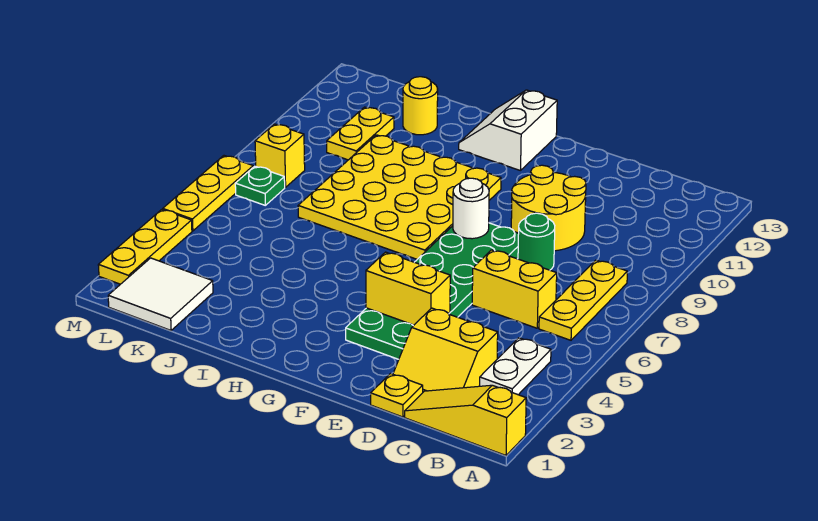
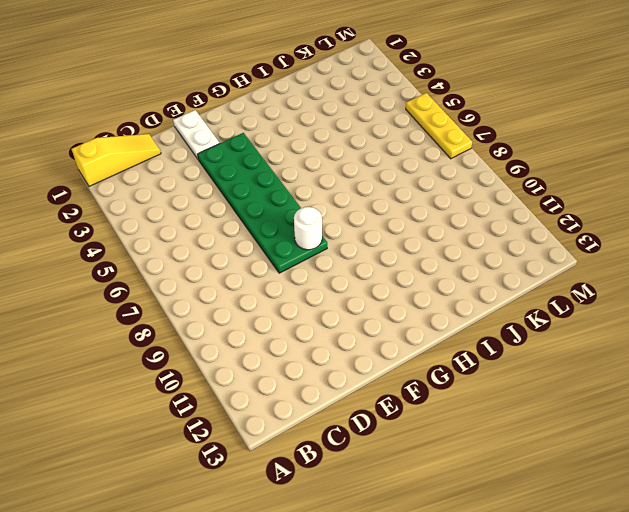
white plate E1:E2 level 1 -> white plate B3:B4 level 1
none -> yellow plate B6:B8 level 1
none -> yellow slope C2:D3 level 1 top 3
none -> yellow brick C6:D6 level 1

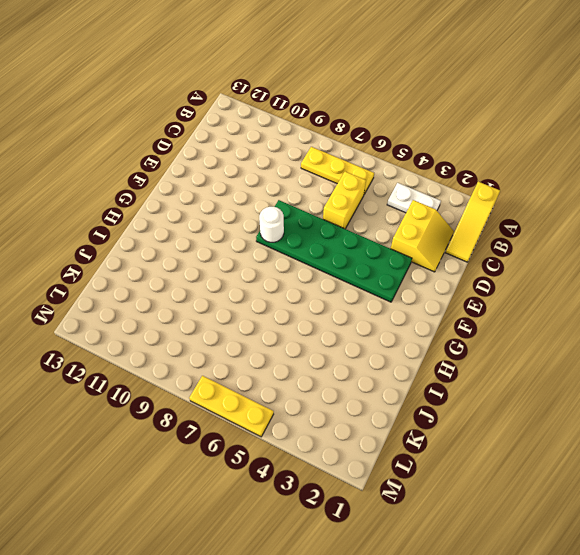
none -> yellow plate D1 level 1
none -> green round brick D8 level 1
none -> yellow round brick D9:E10 level 1

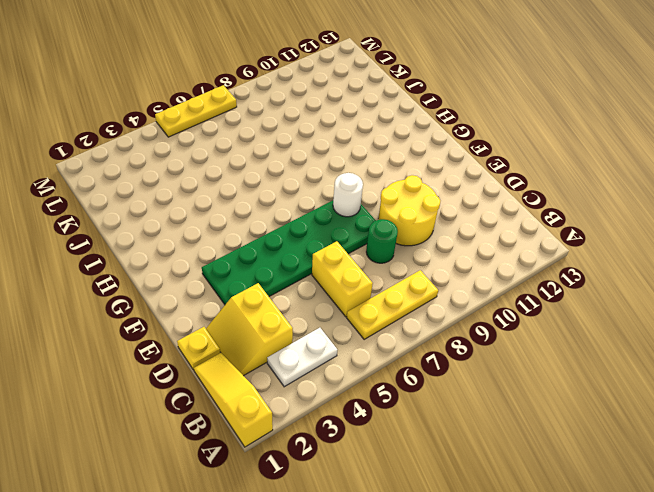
none -> yellow plate G7:J10 level 1
none -> white slope G12:H13 level 1 top G
none -> yellow round brick J12 level 1

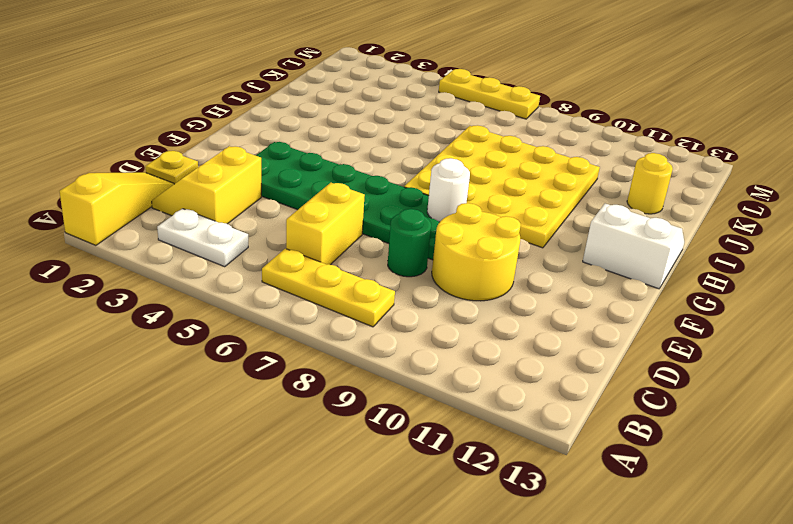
none -> white tile K1:L2 level 1
none -> yellow plate K10:K11 level 1
none -> green plate L7 level 1

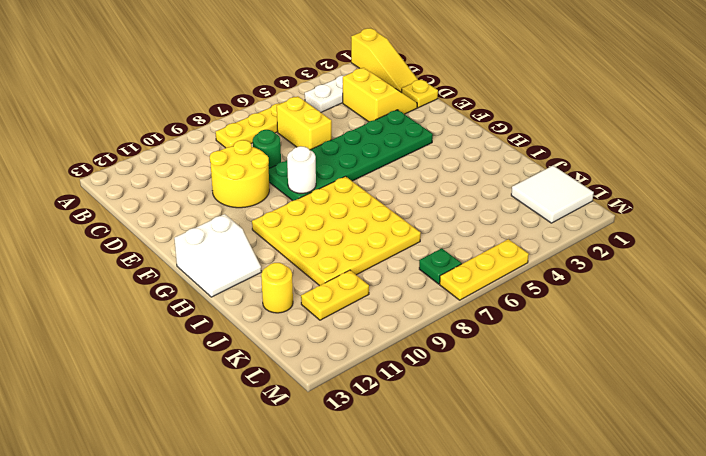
none -> yellow brick L8 level 1
none -> yellow plate M2:M4 level 1
none -> yellow brick E4:F4 level 2

